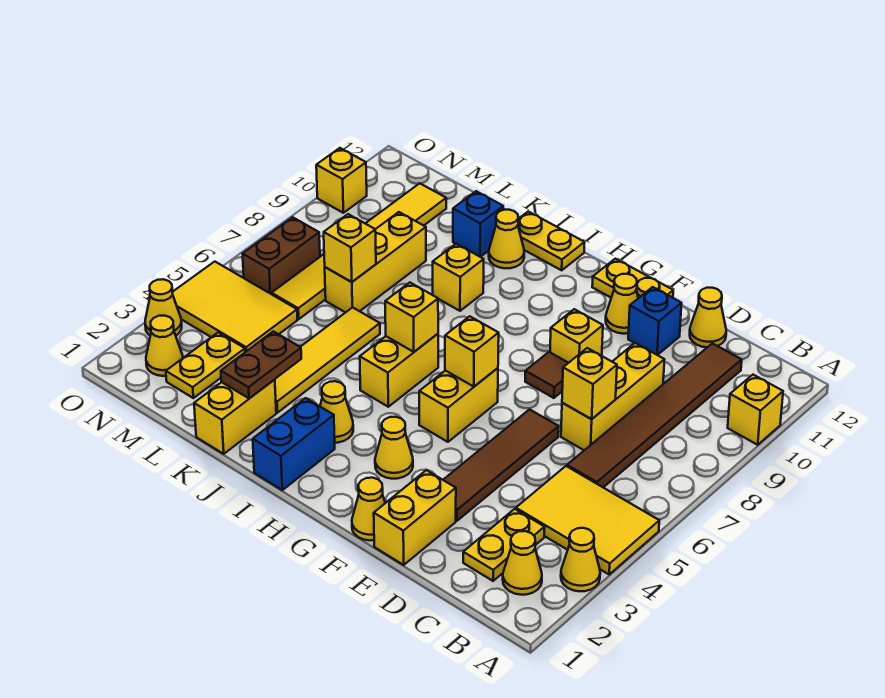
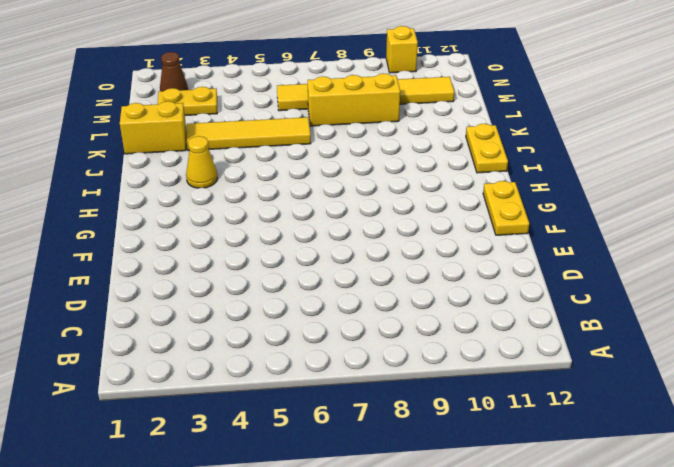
brown cone N2 level 1 -> yellow cone N2 level 1
none -> yellow cone A3 level 1
none -> yellow tile A4:C5 level 1
none -> yellow brick A10 level 1
none -> yellow cone B2 level 1

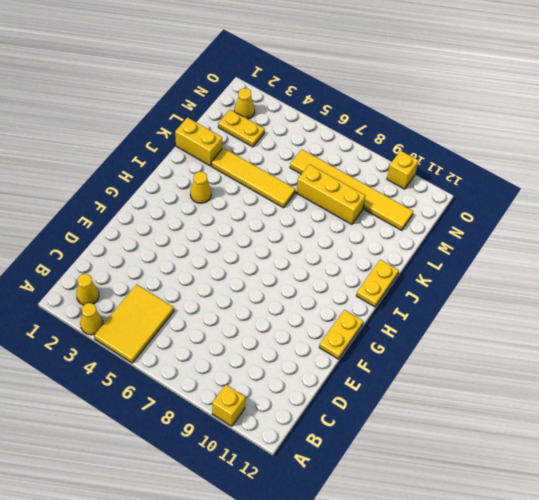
none -> yellow plate C2:C3 level 1
none -> brown tile C6:C11 level 1
none -> yellow brick D7:D9 level 1
none -> yellow cone D12 level 1

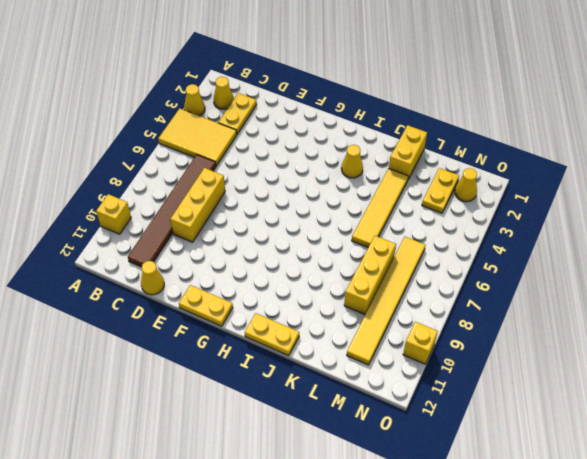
none -> yellow brick E1:E2 level 1
none -> brown tile E3:E6 level 1
none -> blue brick E11 level 1
none -> yellow cone F1 level 1

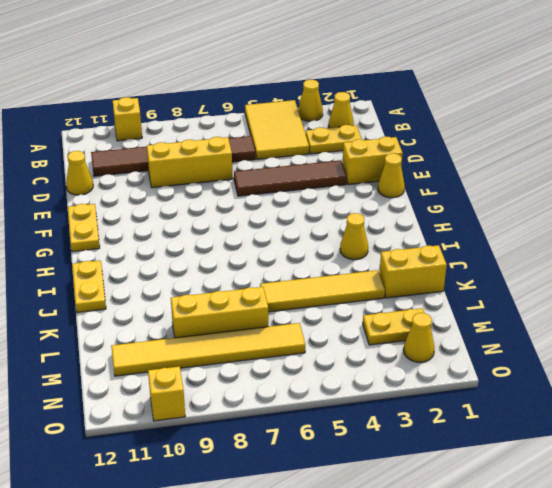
none -> blue brick E11 level 1
none -> brown tile F8 level 1
none -> yellow brick F9 level 1
none -> yellow cone F11 level 1

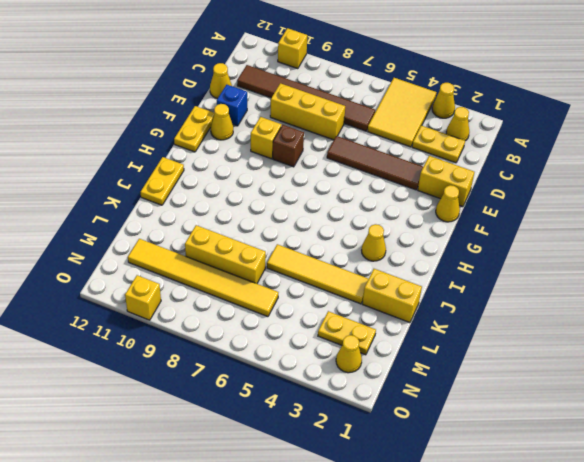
brown brick F8 level 1 -> brown tile F8 level 1
none -> yellow cone G3 level 1
none -> yellow brick G5:G6 level 1
none -> blue brick I1:I2 level 1
none -> yellow brick I5:I6 level 1

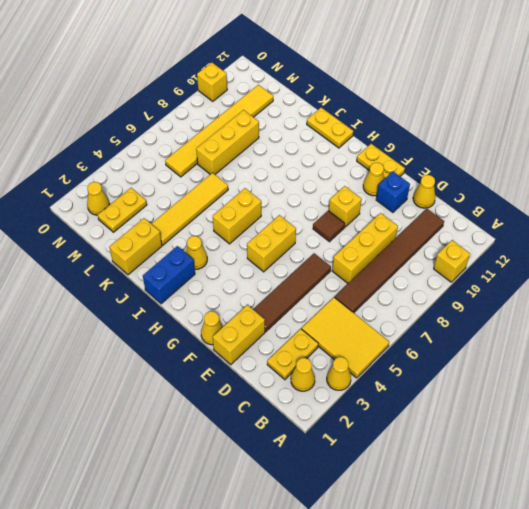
none -> yellow cone G3 level 1
none -> yellow brick J9 level 1
none -> yellow cone J11 level 1
none -> blue brick K11 level 1

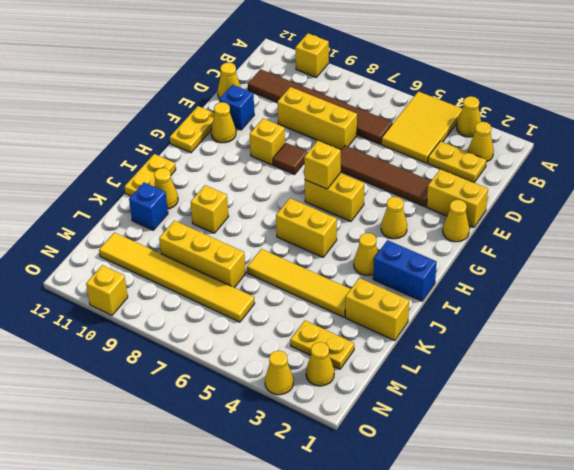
none -> yellow tile M4:O5 level 1
none -> brown brick N6:N7 level 1
none -> yellow brick D7 level 2
none -> yellow brick I6 level 2

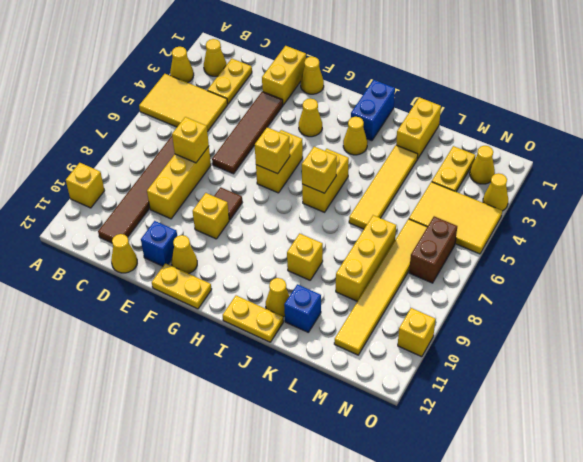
none -> brown plate K2:K3 level 2
none -> yellow brick L7 level 2

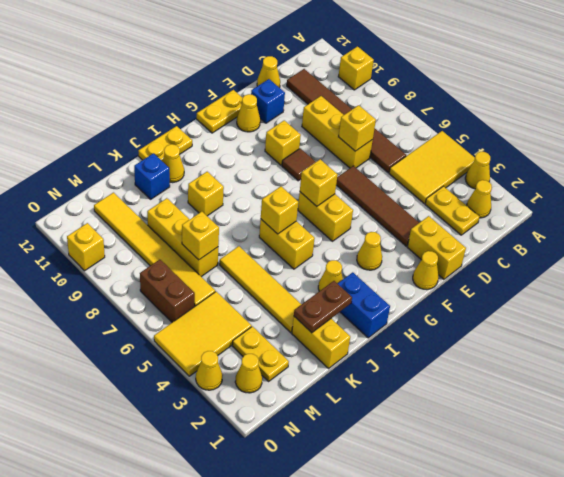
brown plate J2:K2 level 2 -> brown plate K2:K3 level 2

